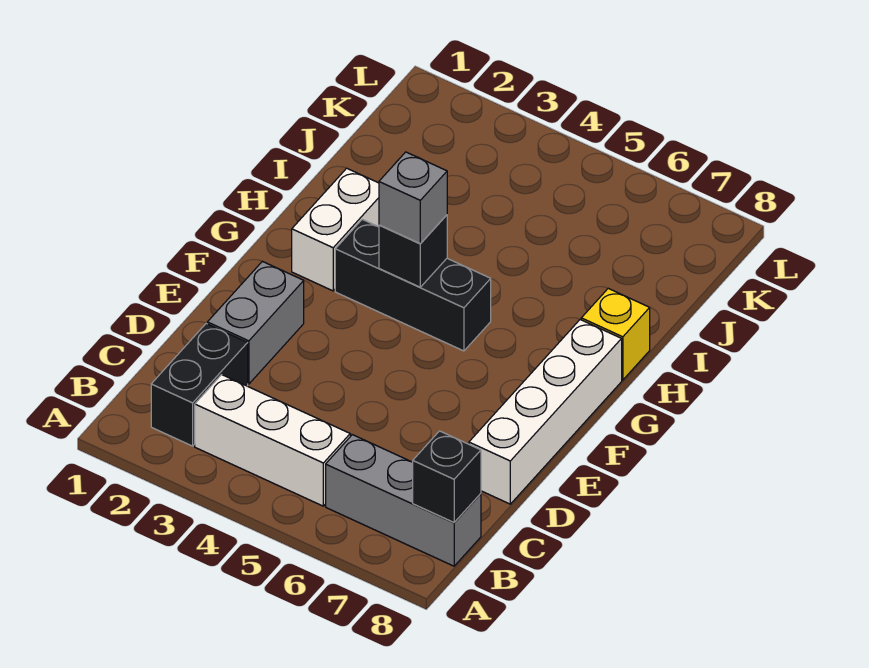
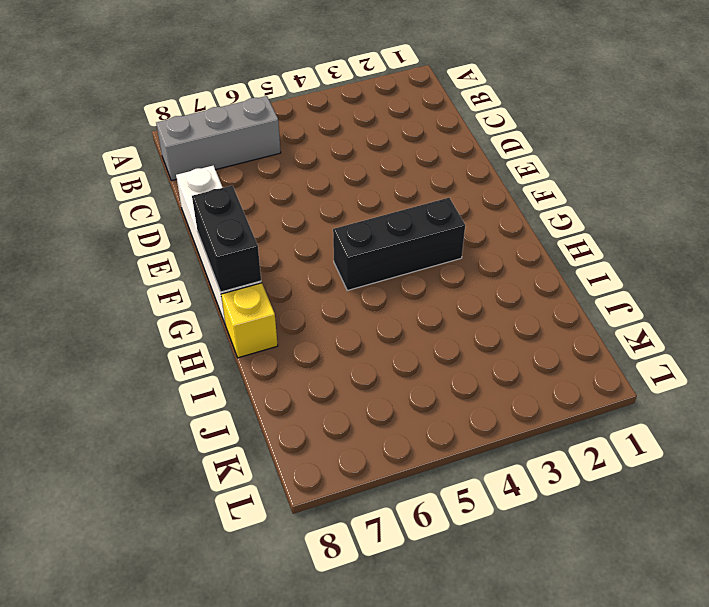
black brick F8:G8 level 2 -> black brick B2:C2 level 1
none -> white brick B3:B5 level 1
none -> grey brick D2:E2 level 1

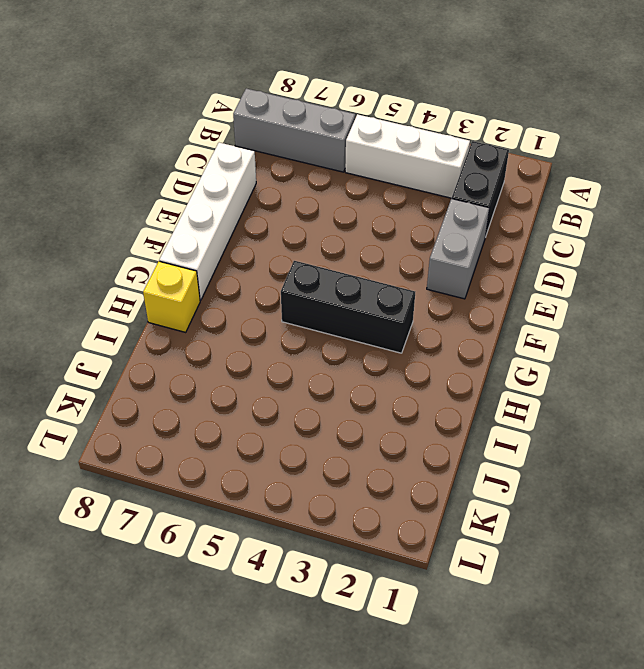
none -> white brick G2:H2 level 1
none -> black brick B8 level 2

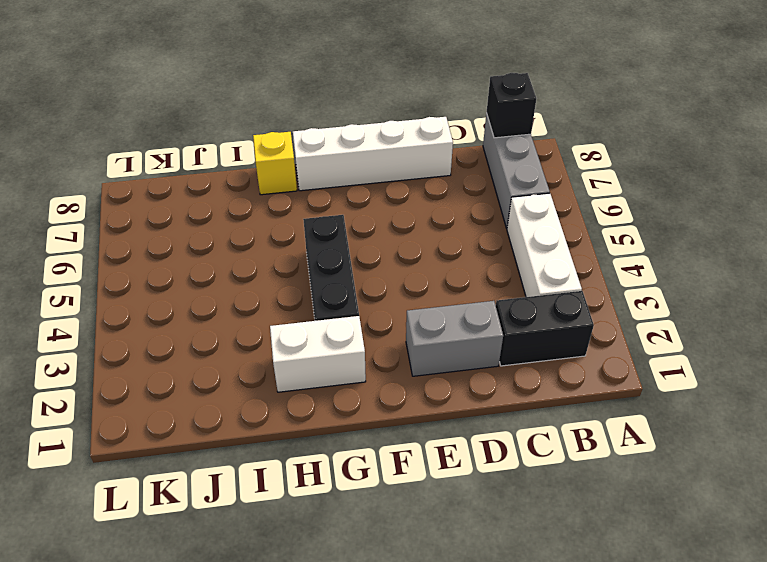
none -> black brick G4 level 2
none -> grey brick G4 level 3

